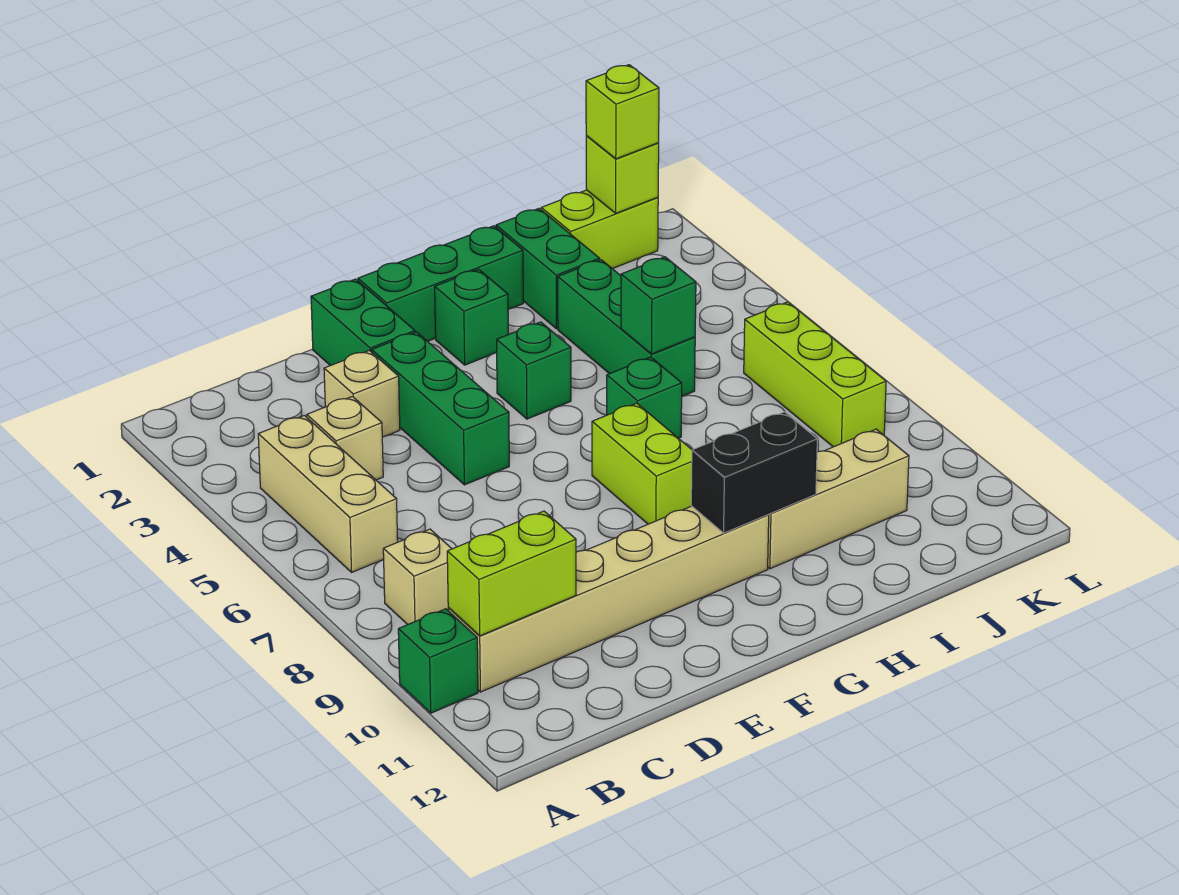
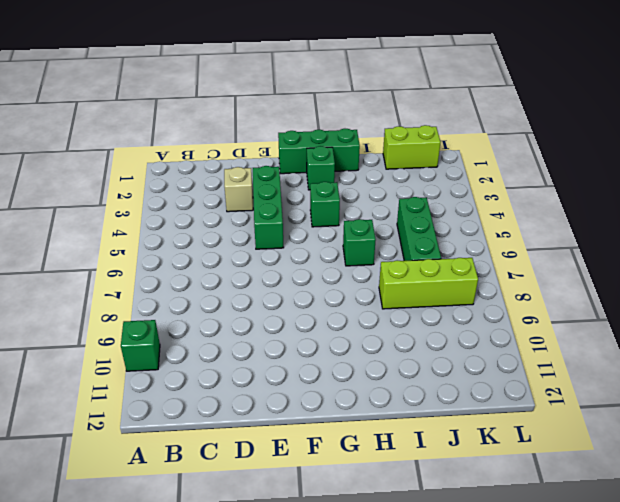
lime brick I8:K8 level 1 -> lime brick K6:K8 level 1
green brick J5:J7 level 1 -> green brick I3:I5 level 1
none -> tan brick B4:B6 level 1
none -> tan brick B8 level 1
none -> tan brick B10:G10 level 1

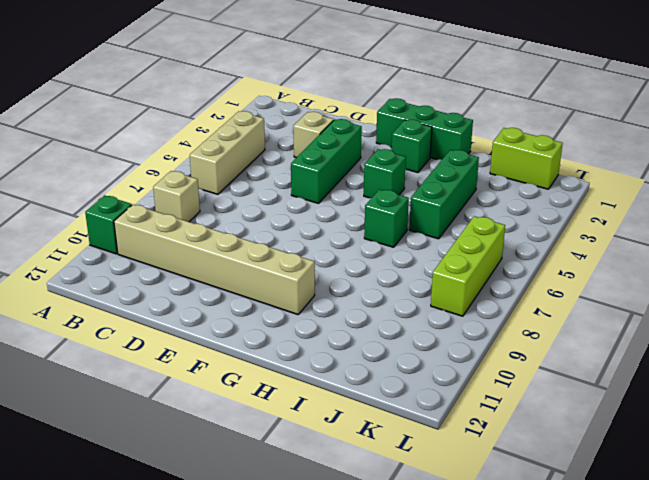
none -> tan brick C4 level 1
none -> green brick E1:E2 level 1
none -> lime brick G7:G8 level 1

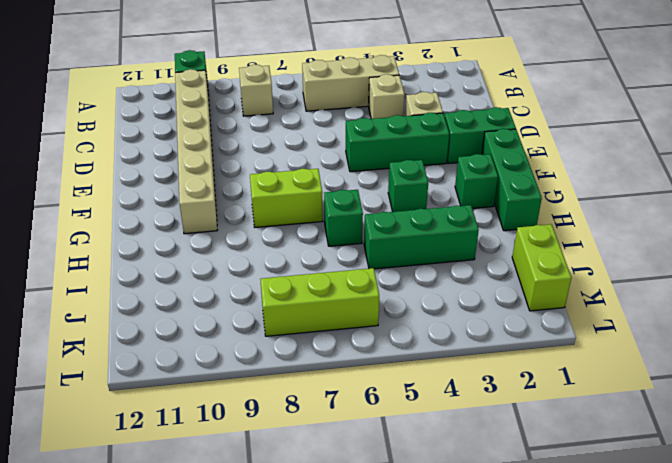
none -> tan brick H10:J10 level 1
none -> green brick I1:I2 level 1
none -> lime brick B10:C10 level 2

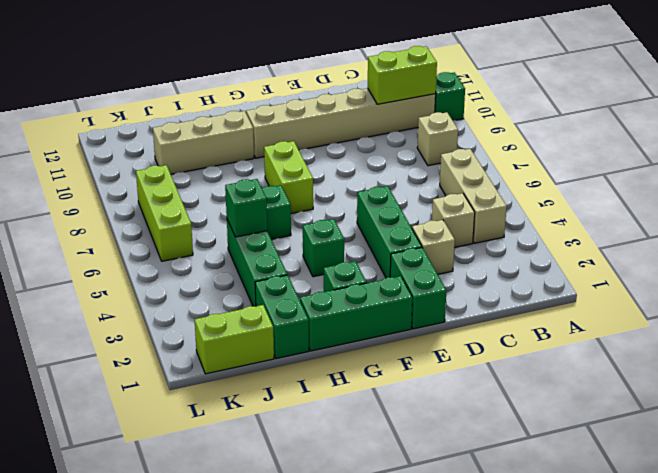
none -> black brick G10:H10 level 2
none -> lime brick K1 level 2
none -> lime brick K1 level 3

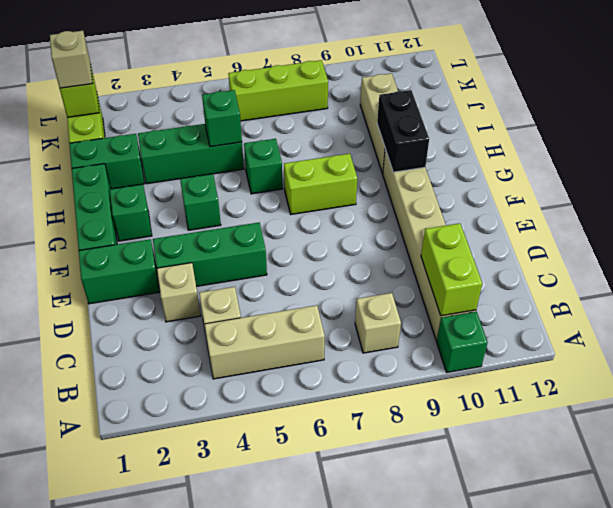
tan brick K1 level 3 -> lime brick K1 level 3

